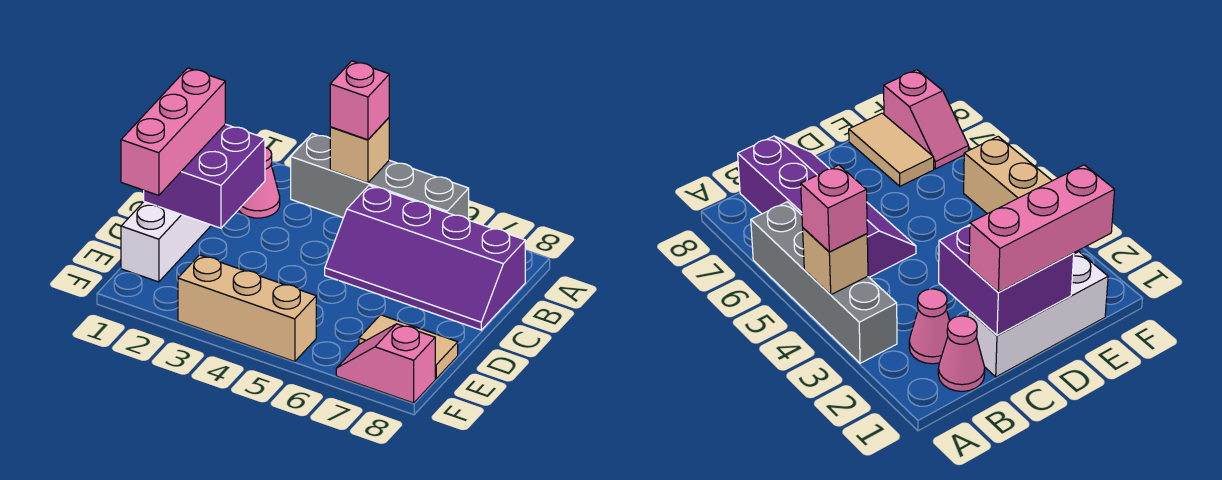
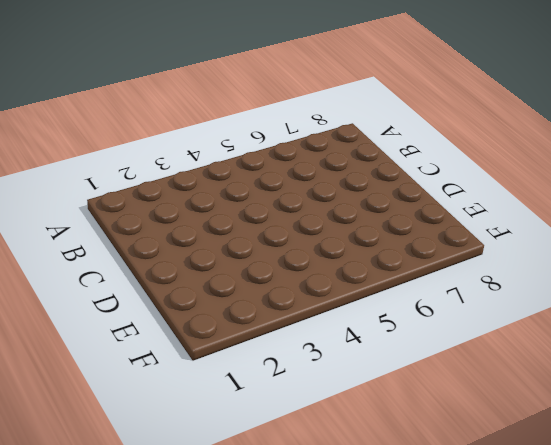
none -> grey brick A3:A6 level 1
none -> pink cone B1 level 1
none -> pink cone B2 level 1

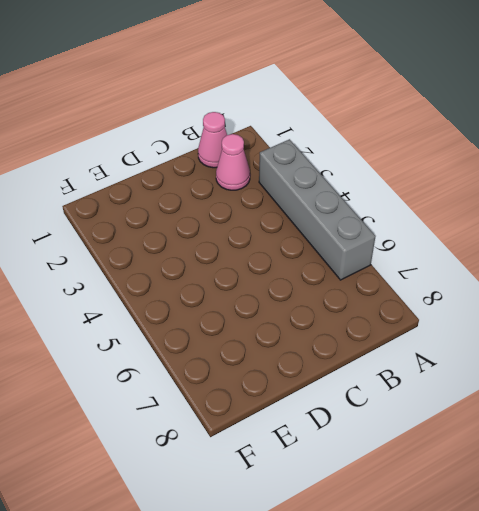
none -> purple slope B5:C8 level 1 top B
none -> white brick C1:E1 level 1
none -> tan tile E7:E8 level 1

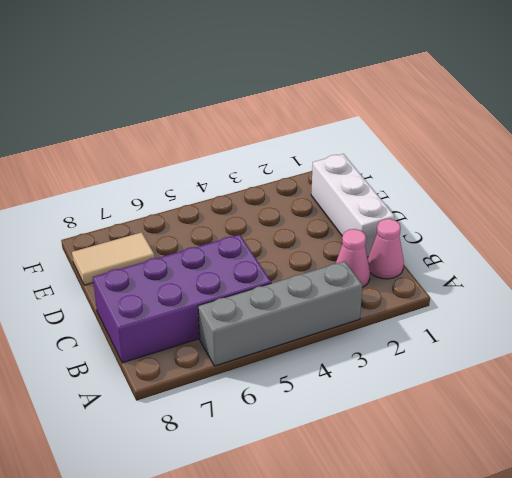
purple brick B5:C8 level 1 -> purple slope B5:C8 level 1 top B
none -> tan brick F3:F5 level 1
none -> pink slope F7:F8 level 1 top 8
none -> tan brick A4 level 2

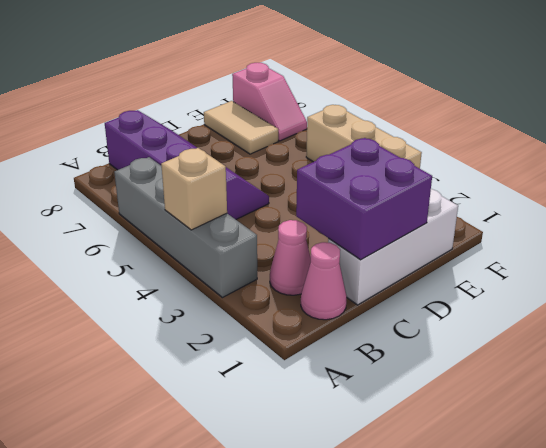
none -> pink brick A4 level 3
none -> pink brick C1:E1 level 3

